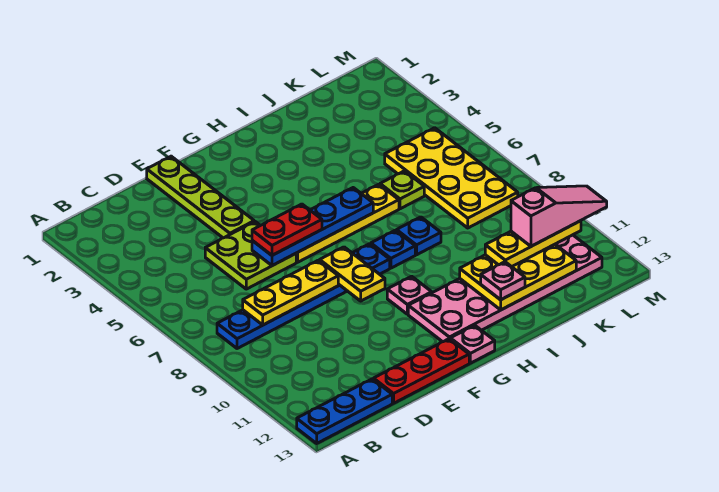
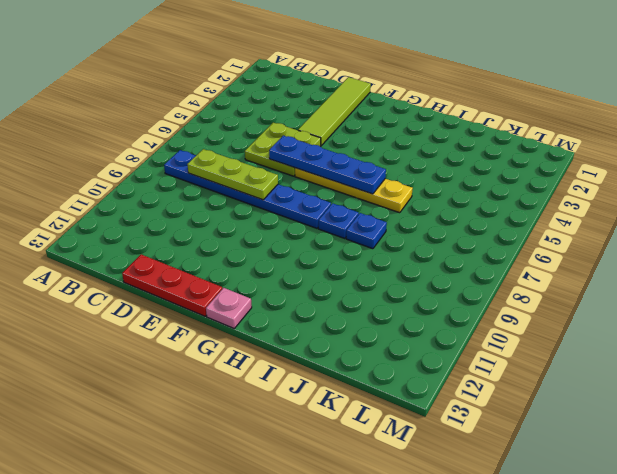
lime plate C8:E8 level 2 -> yellow plate C8:E8 level 2
lime tile E1:E4 level 1 -> lime plate E1:E4 level 1
none -> blue plate A13:C13 level 1
none -> pink plate G10 level 1
none -> pink plate G11:L12 level 1

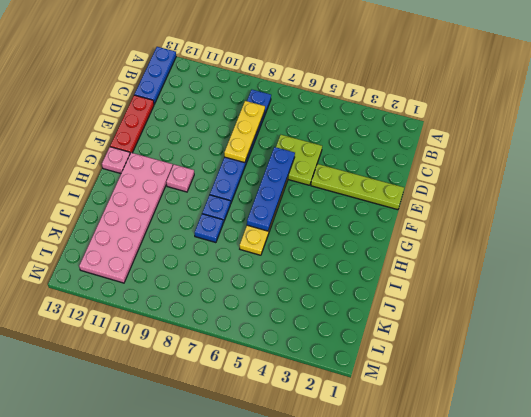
none -> lime plate J6 level 1
none -> yellow plate K5:L8 level 1
none -> yellow plate F8:F9 level 2

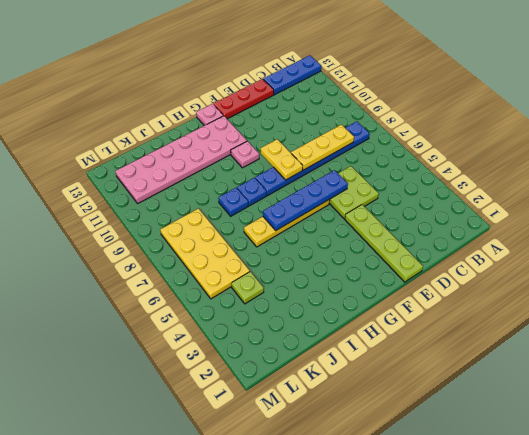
lime plate K4 level 1 -> lime plate J6 level 1
none -> yellow plate I11:K12 level 2
none -> red plate E6:F6 level 3
none -> pink plate I12 level 3

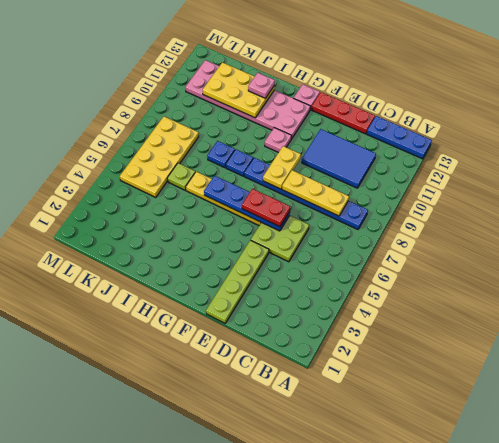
blue tile C10:E11 level 1 -> none
none -> yellow plate J11:L11 level 3
none -> pink slope K11:M11 level 4 top K

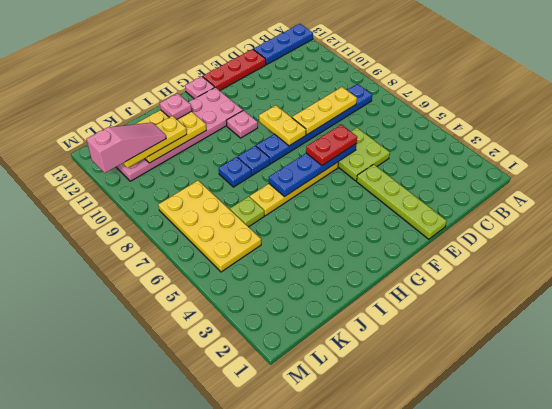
pink slope K11:M11 level 4 top M -> pink slope K11:M11 level 4 top K

